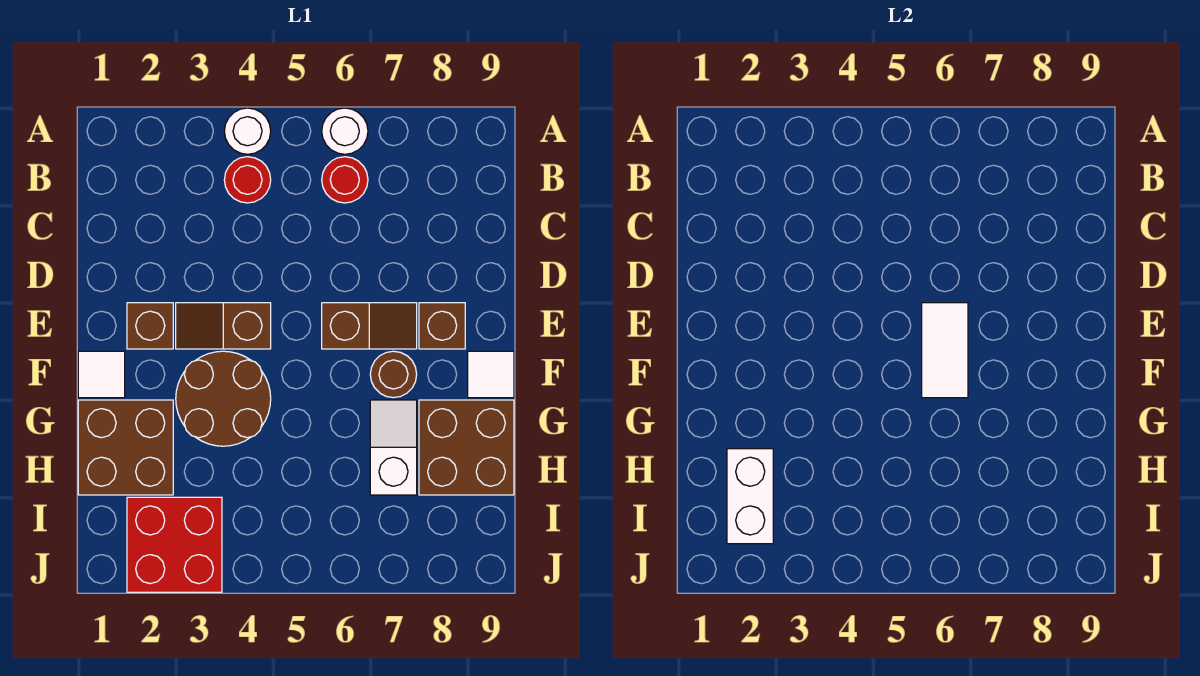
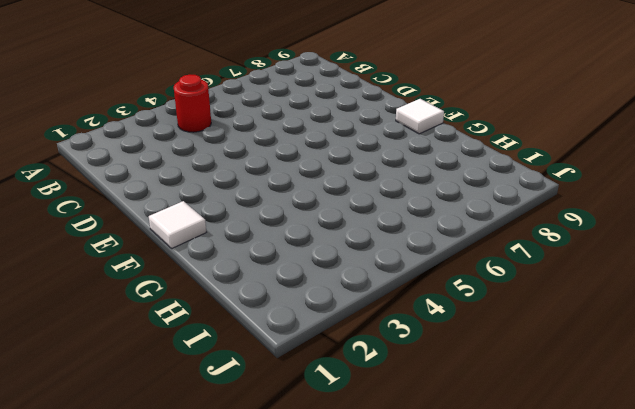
none -> white round brick A4 level 1
none -> white round brick A6 level 1
none -> red round brick B6 level 1

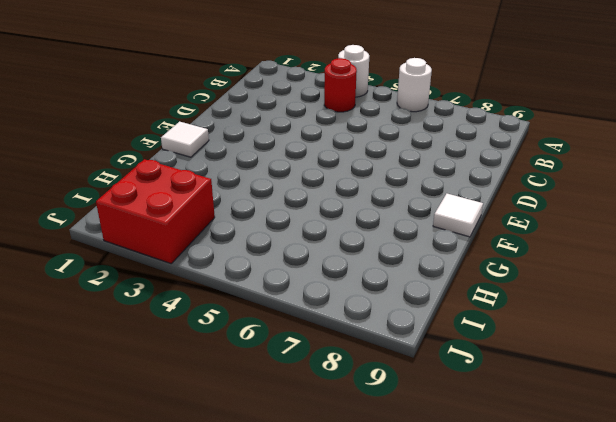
none -> red round brick B6 level 1
none -> brown brick E2 level 1
none -> brown slope E3:E4 level 1 top 4

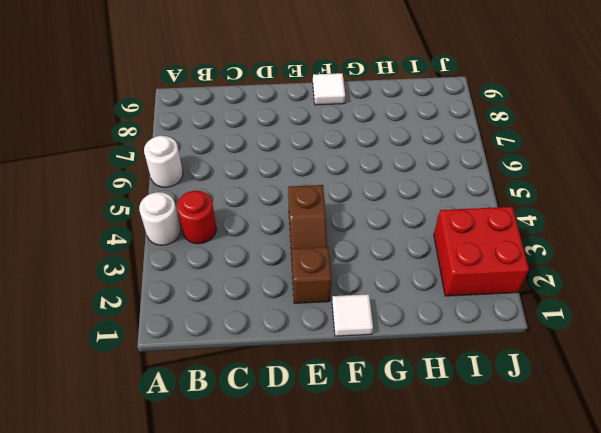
none -> red round brick B6 level 1
none -> brown slope E6:E7 level 1 top 6
none -> brown brick E8 level 1

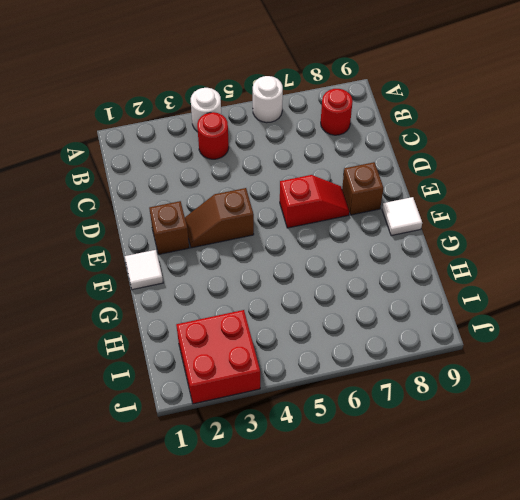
red round brick B8 level 1 -> red round brick B6 level 1
red slope E6:E7 level 1 top 6 -> brown slope E6:E7 level 1 top 6
none -> brown round brick F3:G4 level 1
none -> brown round brick F7 level 1
none -> brown brick G1:H2 level 1

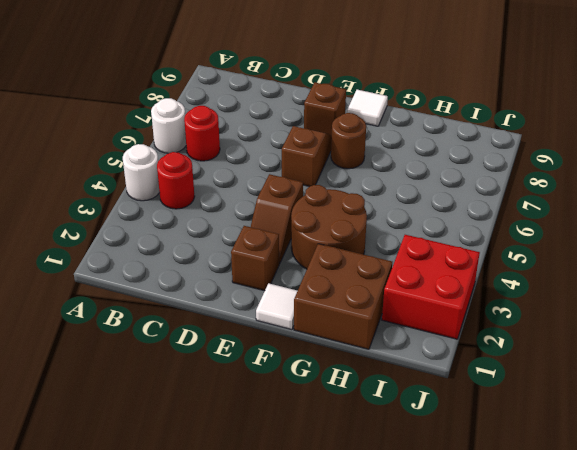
none -> white slope G7:H7 level 1 top H
none -> brown brick G8:H9 level 1
none -> white tile E6:F6 level 2

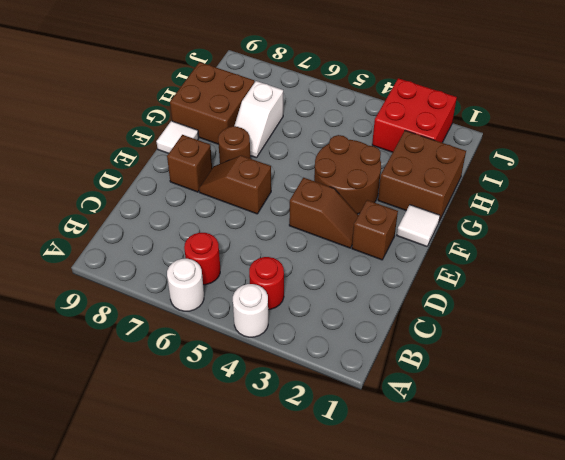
none -> white tile E6:F6 level 2
none -> white brick H2:I2 level 2

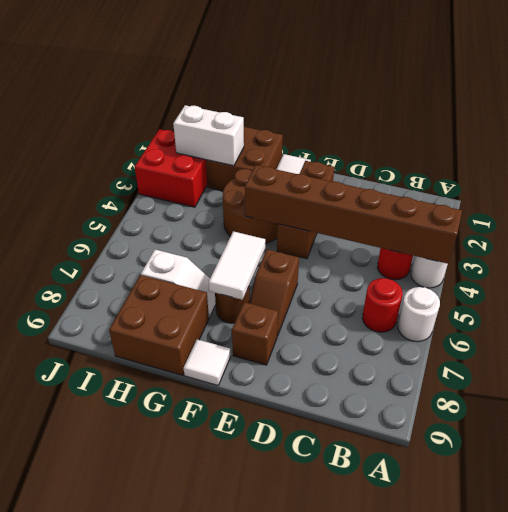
brown brick A4:F4 level 2 -> none
white tile F6:F7 level 2 -> white tile E6:F6 level 2

